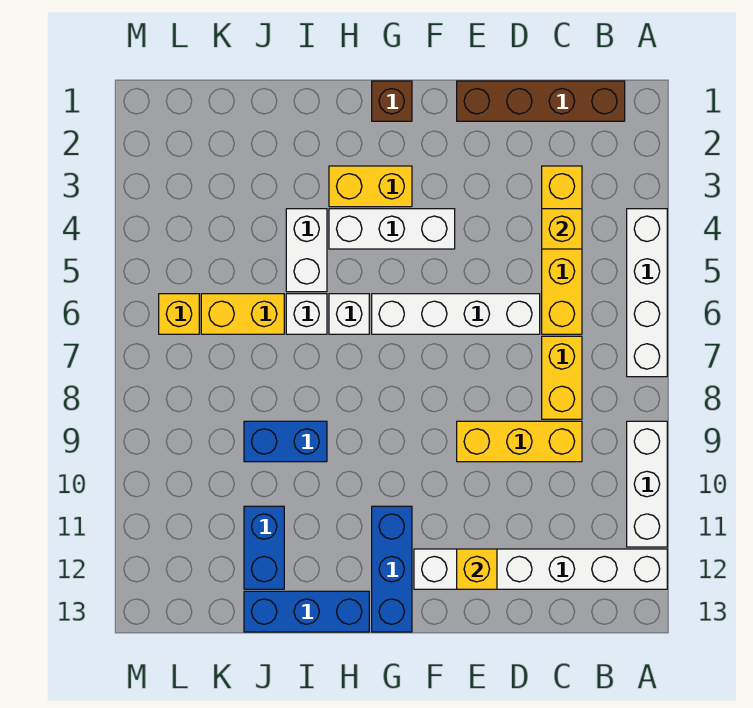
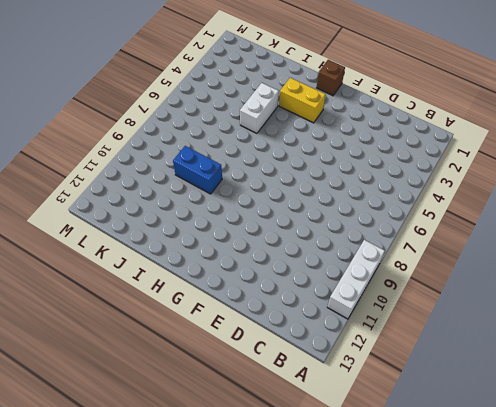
none -> white brick A4:A7 level 1
none -> white brick A12:F12 level 1
none -> brown brick B1:E1 level 1

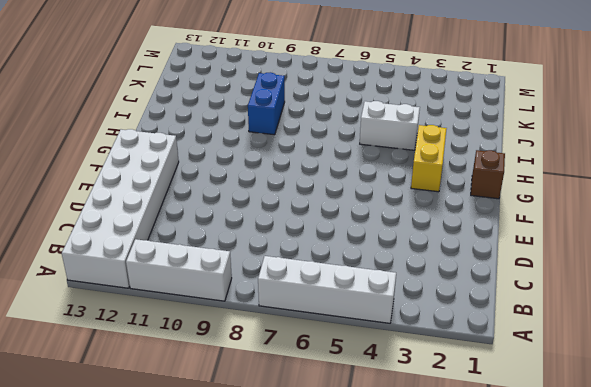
white brick A12:F13 level 1 -> white brick A12:F12 level 1
none -> brown brick B1:E1 level 1
none -> yellow brick C3:C6 level 1
none -> yellow brick C7:C8 level 1

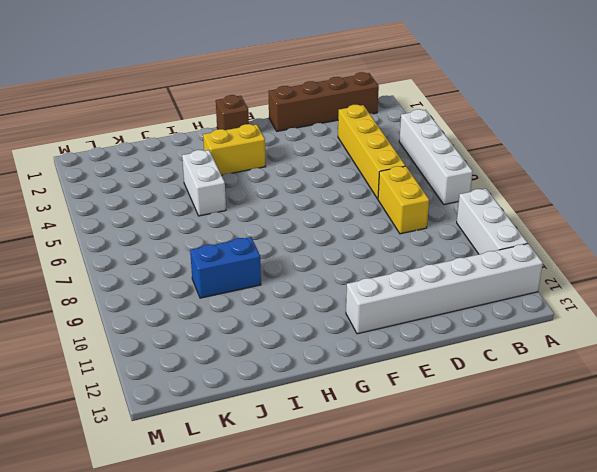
none -> yellow brick C9:E9 level 1
none -> white brick D6:G6 level 1
none -> white brick F4:H4 level 1

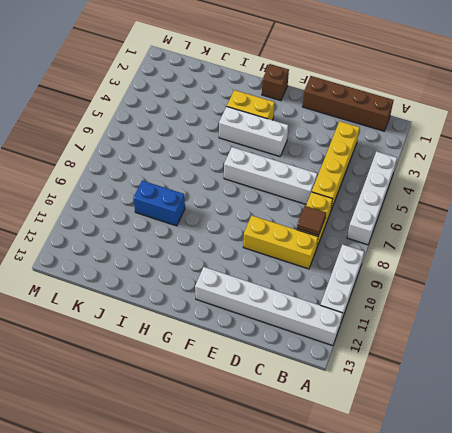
brown tile C8 level 2 -> none
none -> blue brick G11:G13 level 1
none -> white brick H6 level 1
none -> blue brick H13:J13 level 1

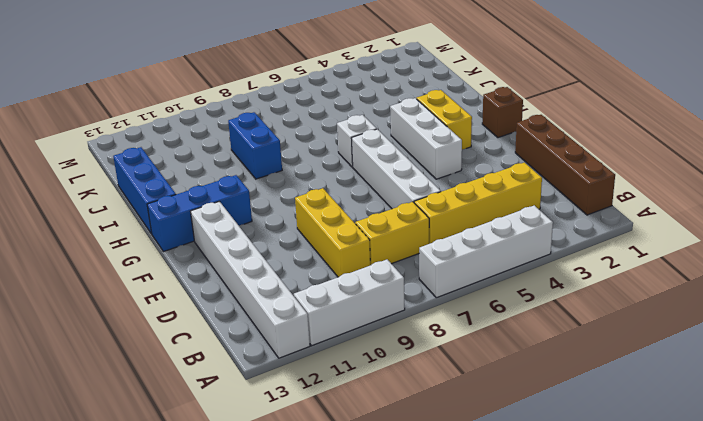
none -> white brick I4:I5 level 1
none -> white brick I6 level 1
none -> yellow brick J6:K6 level 1

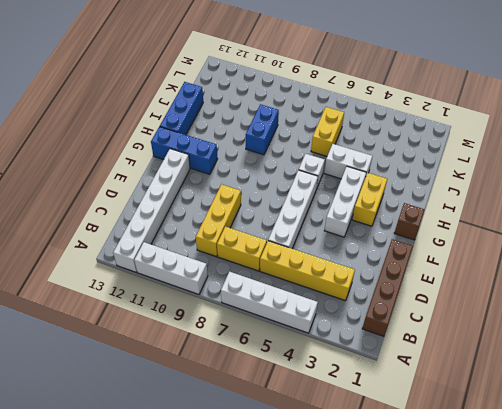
none -> white brick I6 level 1
none -> blue brick J11:J12 level 1
none -> yellow brick L6 level 1

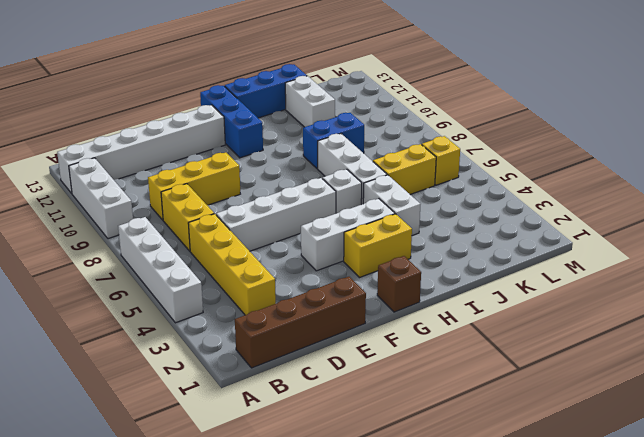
white brick I6:I8 level 1 -> white brick I6 level 1
white brick J11:J12 level 1 -> blue brick J11:J12 level 1
none -> yellow brick C4 level 2
none -> yellow brick E12 level 2

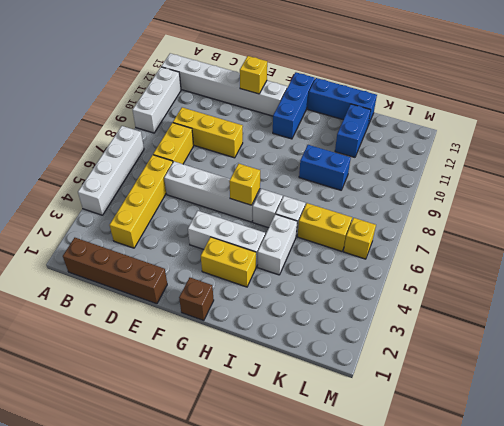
yellow brick G6 level 2 -> yellow brick C4 level 2

